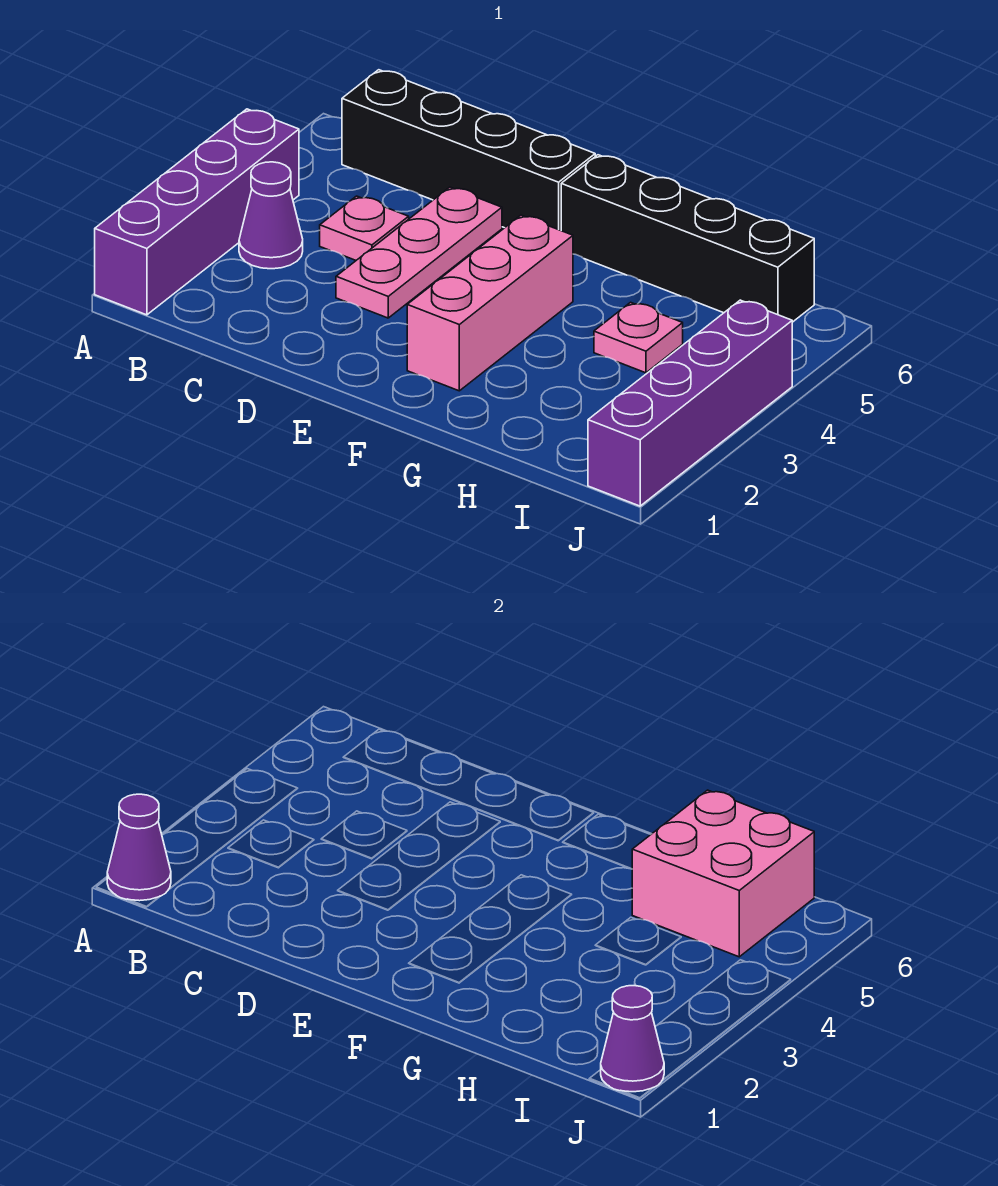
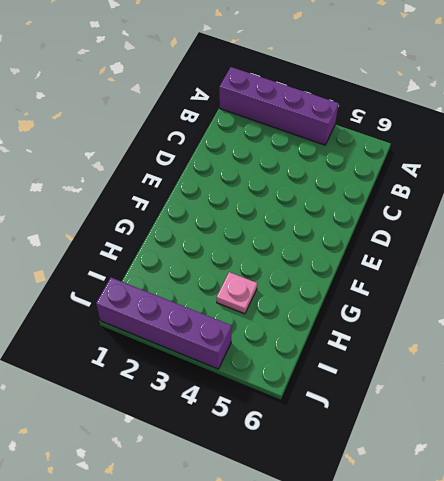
none -> purple cone B3 level 1
none -> black brick B6:E6 level 1
none -> pink plate C4 level 1

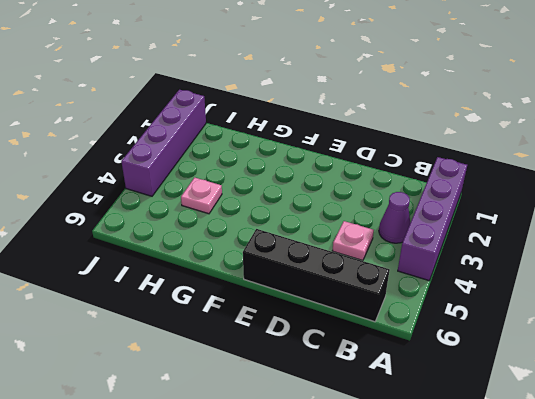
none -> pink plate D3:D5 level 1
none -> pink brick F2:F4 level 1
none -> black brick F6:I6 level 1

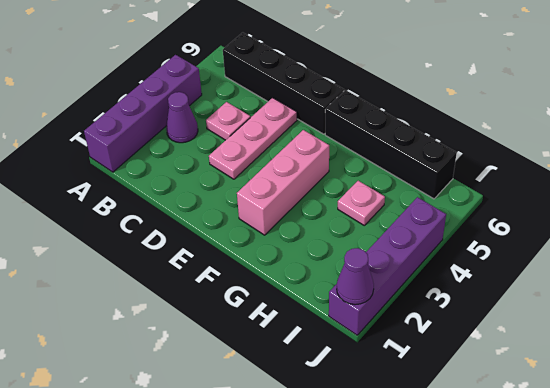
none -> purple cone A1 level 2
none -> pink brick H5:I6 level 2

